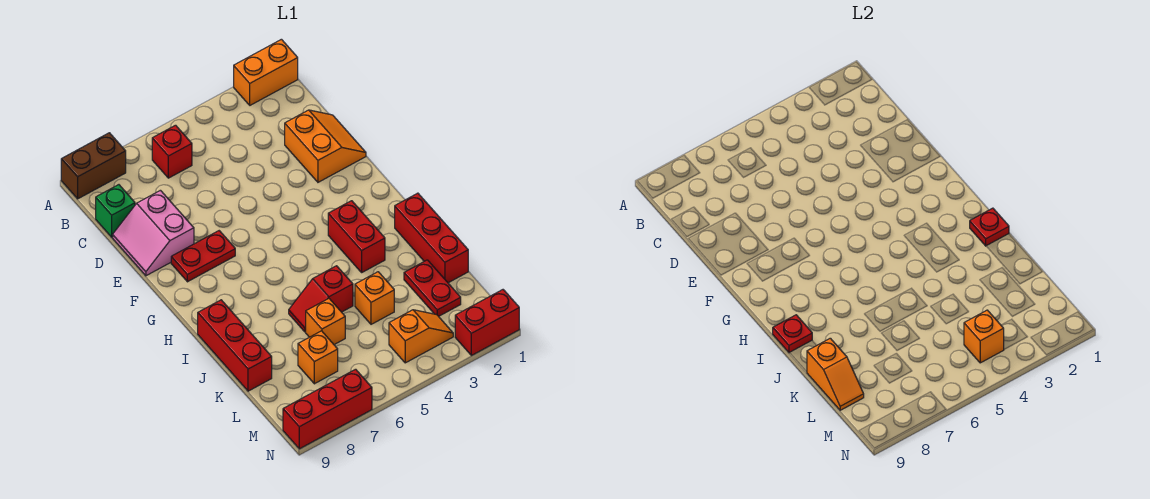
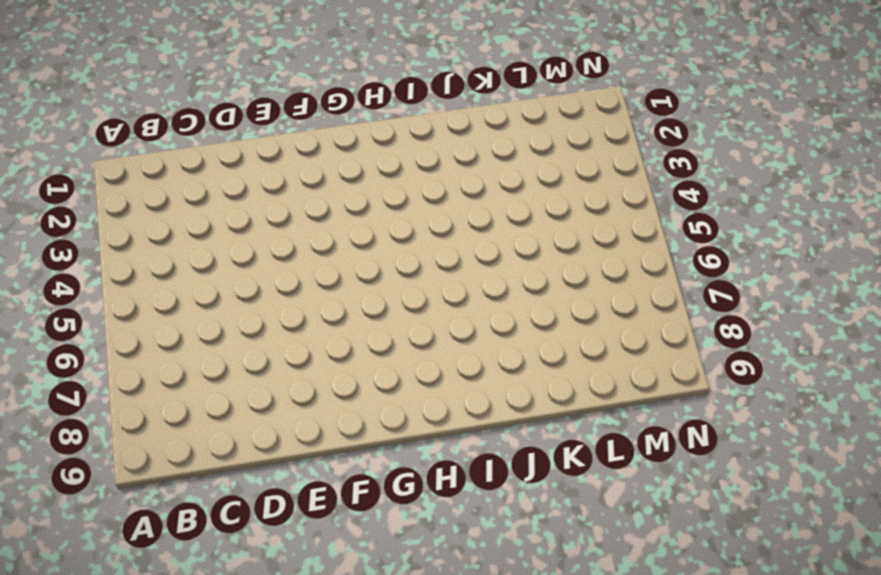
none -> orange brick A1:A2 level 1
none -> brown brick A8:A9 level 1
none -> red brick B6 level 1

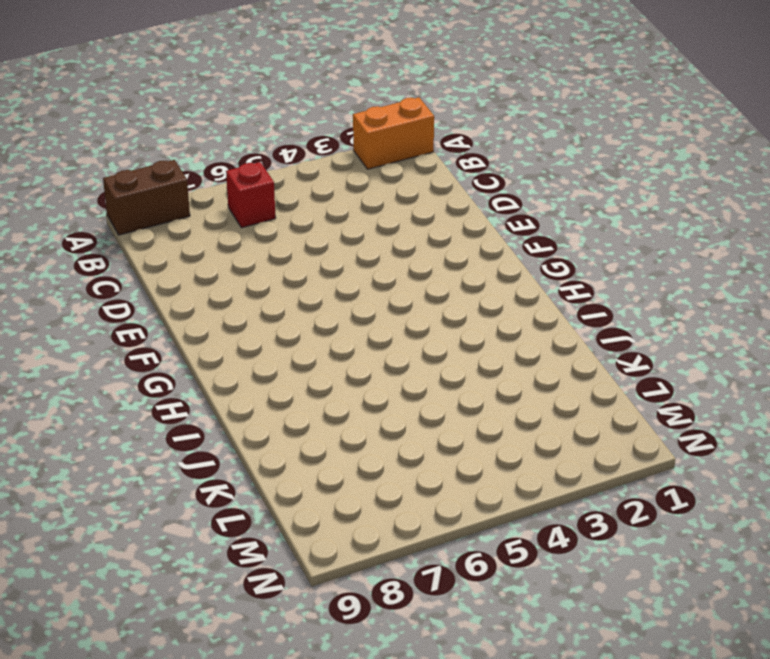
none -> green brick C9 level 1
none -> orange slope D1:E2 level 1 top 2
none -> pink slope D8:E9 level 1 top 8

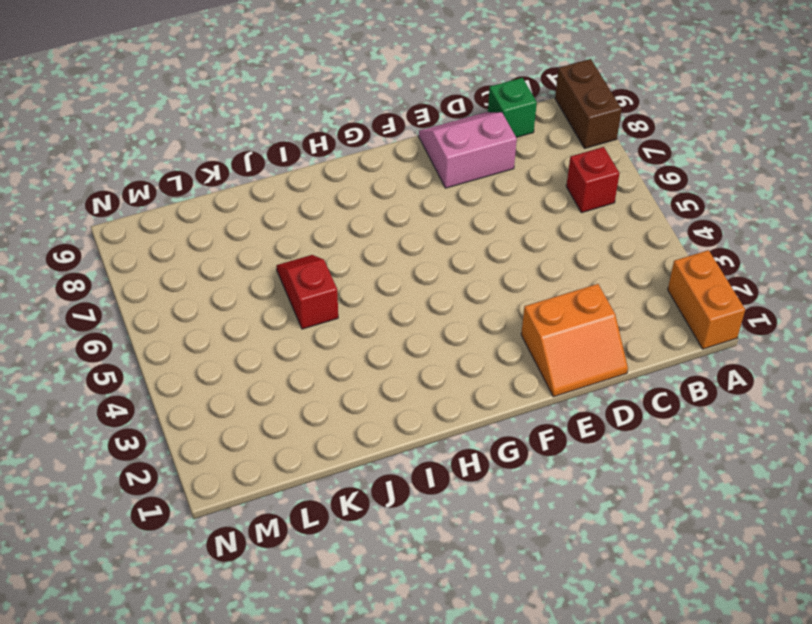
none -> red plate F7:F8 level 1
none -> red brick H3:I3 level 1
none -> red brick I1:K1 level 1

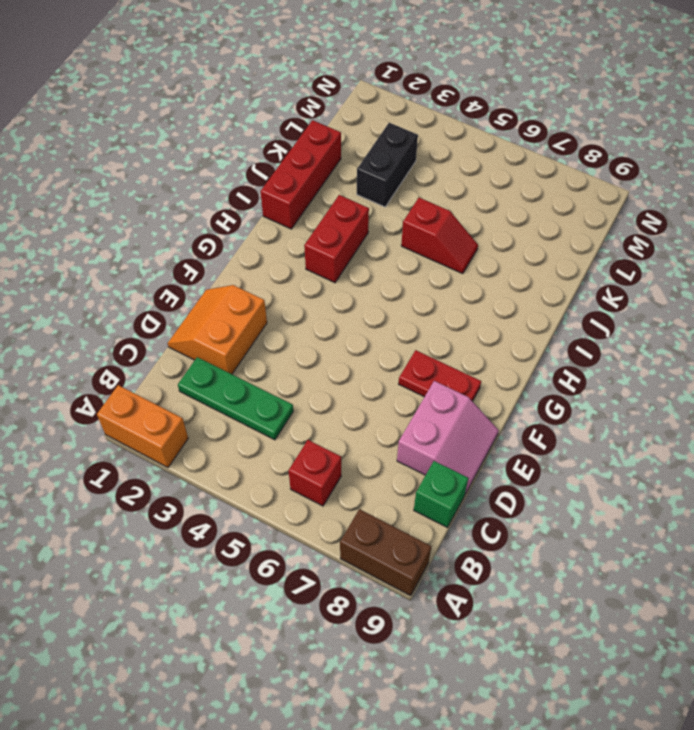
green plate C2:C4 level 1 -> none
black brick K3:L3 level 1 -> none
none -> red brick I9:K9 level 1
none -> red plate K2:L2 level 1
none -> orange brick K4 level 1

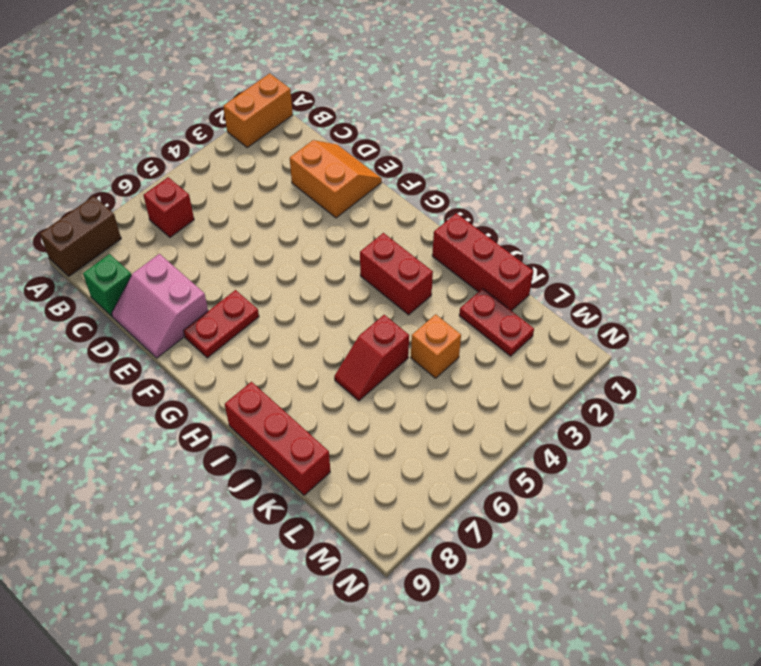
none -> orange brick K6 level 1
none -> orange brick L7 level 1
none -> orange slope M3:M4 level 1 top 4

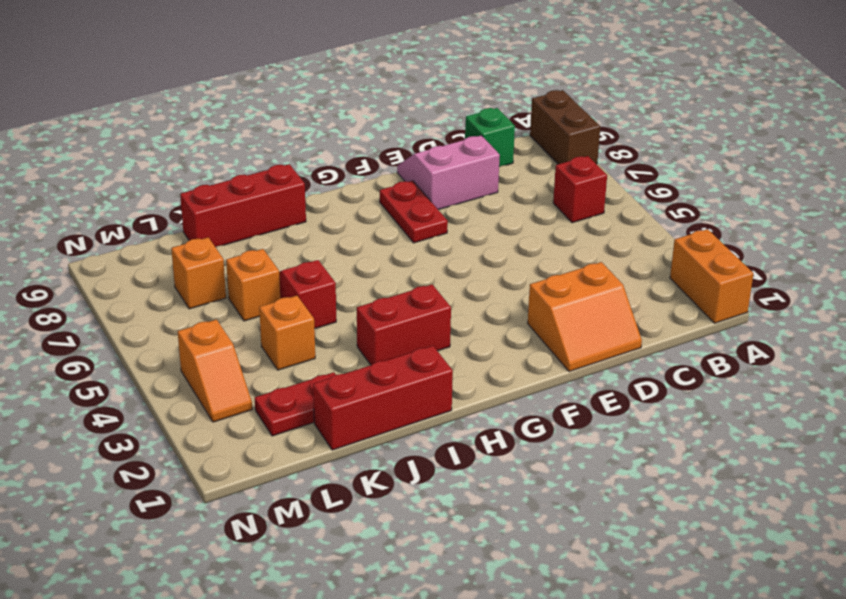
none -> red brick N1:N2 level 1
none -> red brick N7:N9 level 1
none -> red plate I1 level 2

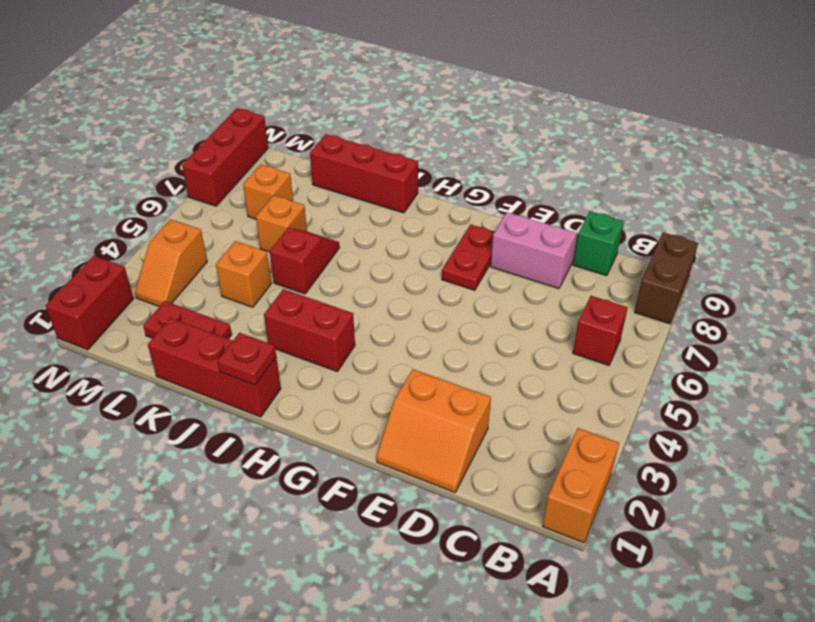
none -> red plate I9 level 2
none -> orange slope K9:L9 level 2 top K
none -> orange brick M4 level 2

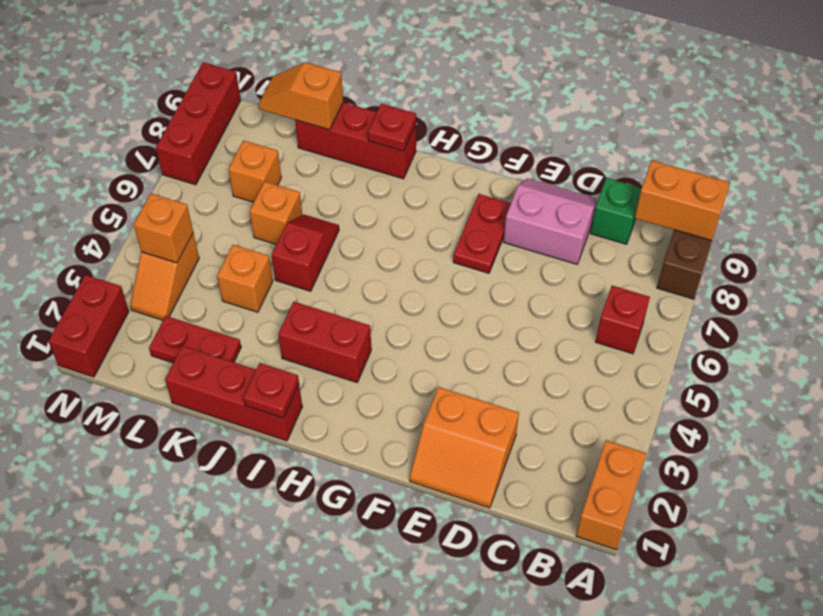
orange brick A9:B9 level 2 -> none

